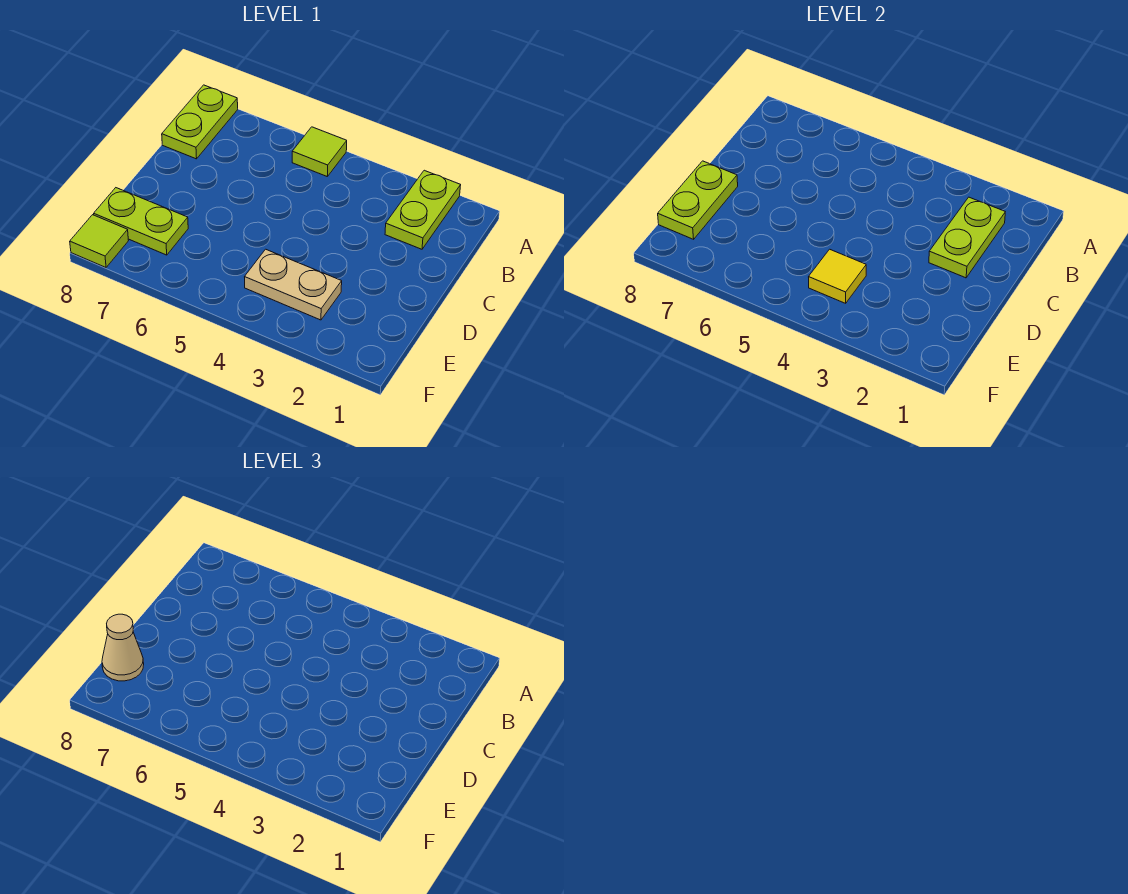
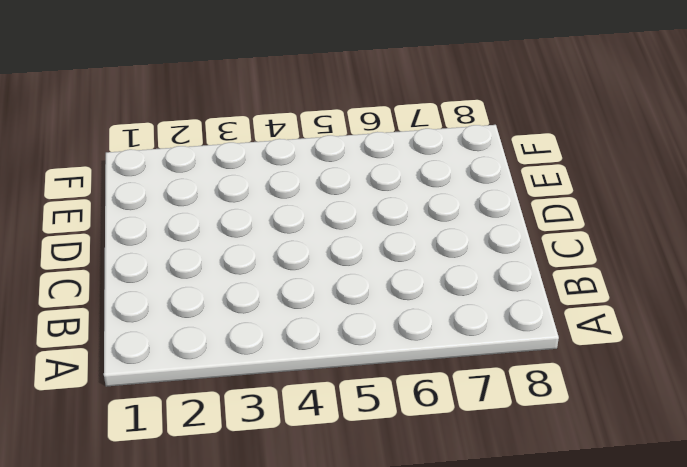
none -> lime plate A2:B2 level 1
none -> lime tile A5 level 1

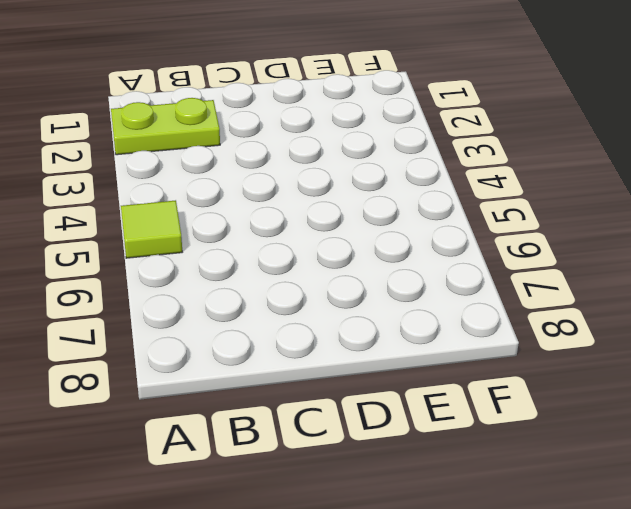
none -> lime plate A8:B8 level 1
none -> tan plate E3:E4 level 1

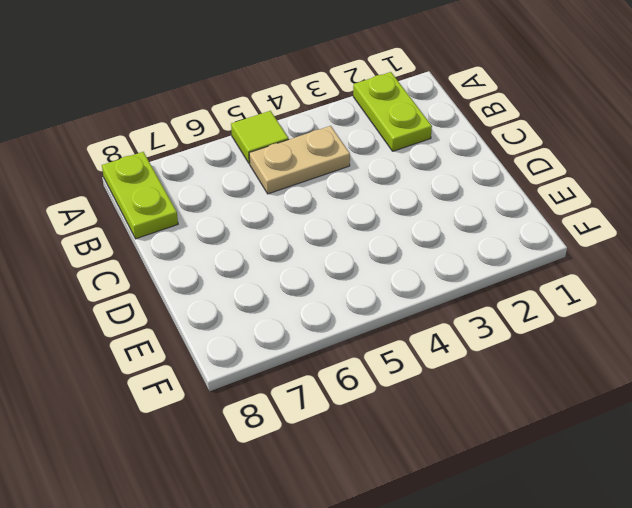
tan plate B4:B5 level 1 -> tan plate E3:E4 level 1
none -> lime plate E7:E8 level 1
none -> lime tile F8 level 1

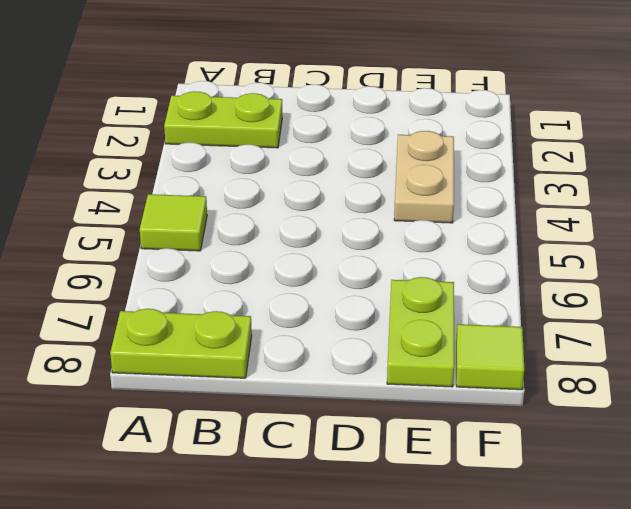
none -> lime plate B2:C2 level 2
none -> lime plate D8:E8 level 2

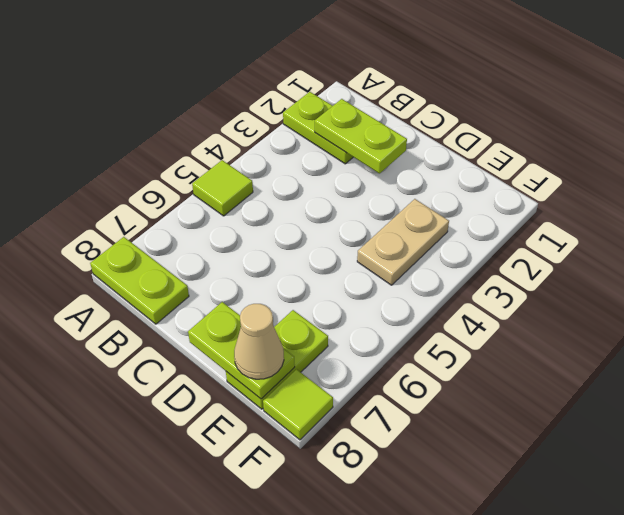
none -> yellow tile E4 level 2

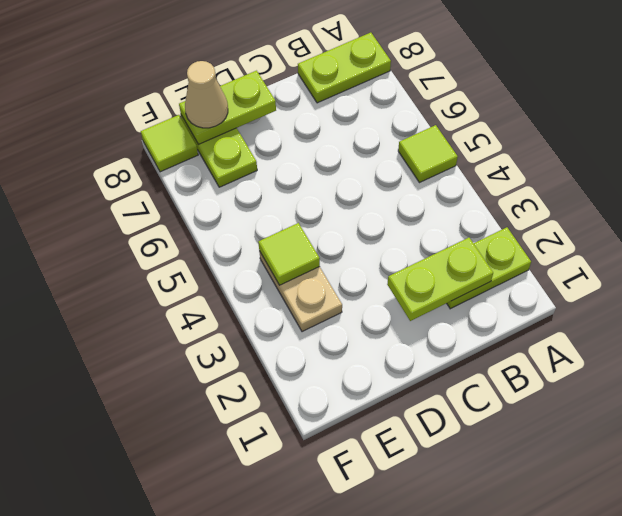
lime tile E4 level 2 -> yellow tile E4 level 2

